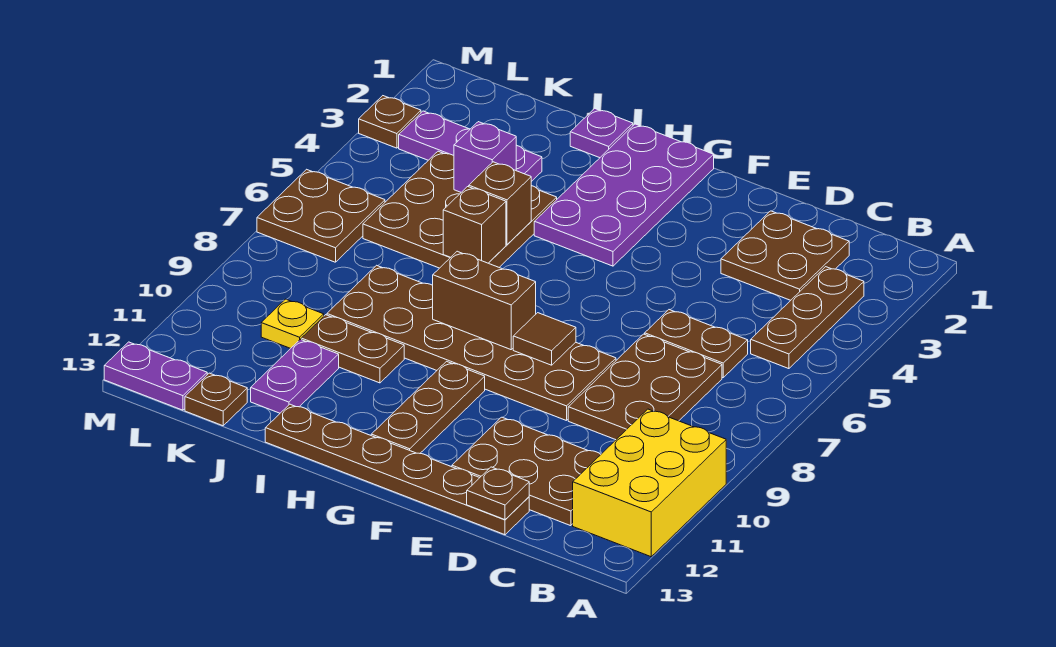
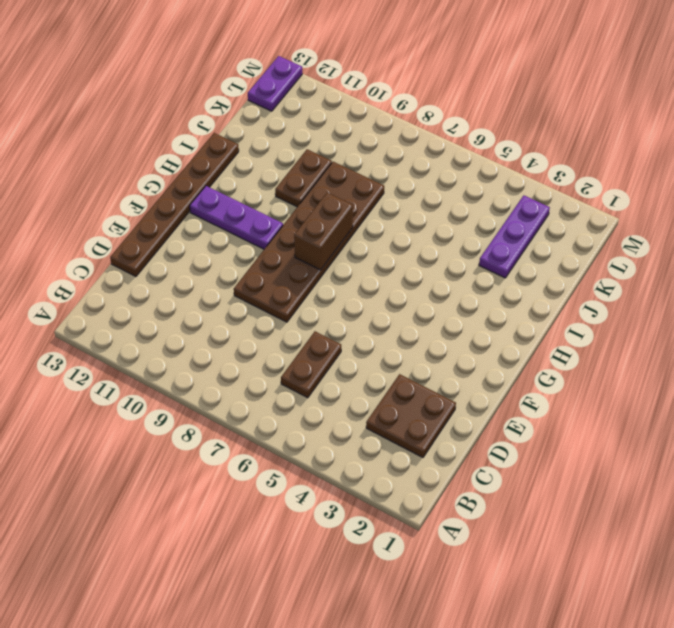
purple plate G10:G12 level 1 -> brown plate G10:G12 level 1
none -> yellow brick A10:B12 level 1
none -> brown plate B3:B5 level 1
none -> brown plate C7:D9 level 1

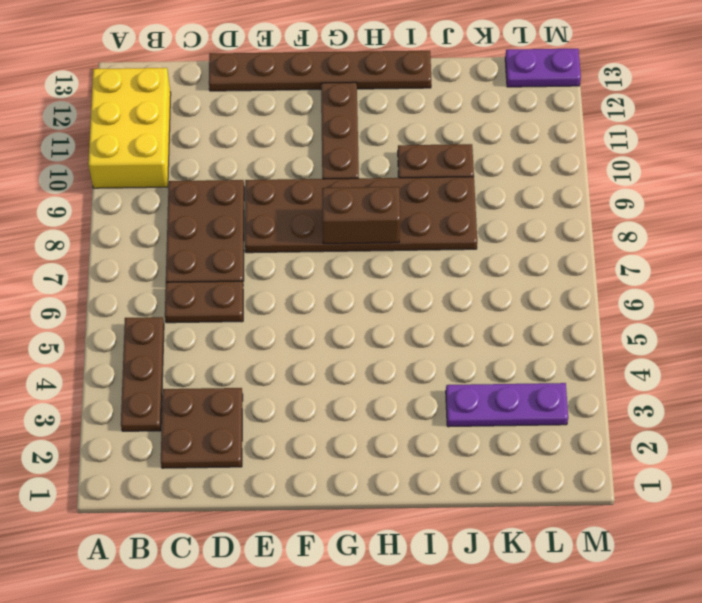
none -> brown plate C11:E12 level 1
none -> purple plate G1:H4 level 1
none -> purple plate I1 level 1

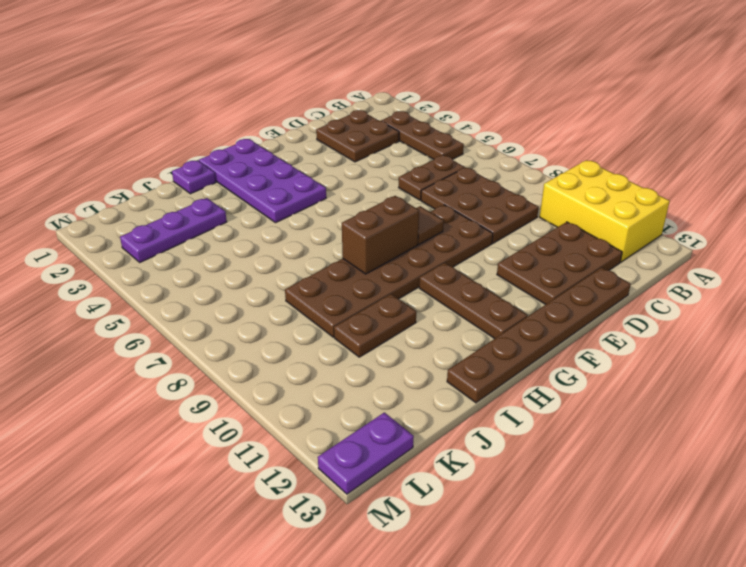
none -> brown plate I4:K6 level 1
none -> purple plate J11:J12 level 1
none -> yellow plate K10 level 1

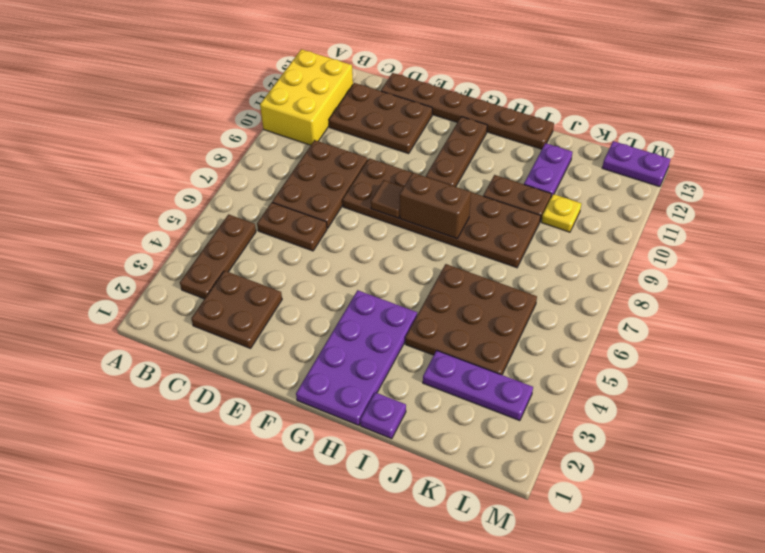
none -> brown plate K13 level 1
none -> brown plate L6:M7 level 1
none -> brown plate M3 level 1

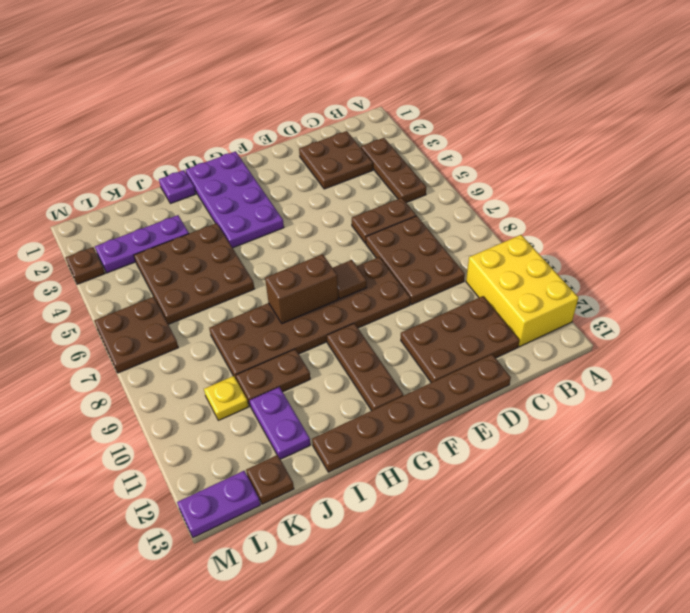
none -> brown plate D13 level 2
none -> brown brick I5 level 2
none -> brown brick I6 level 2

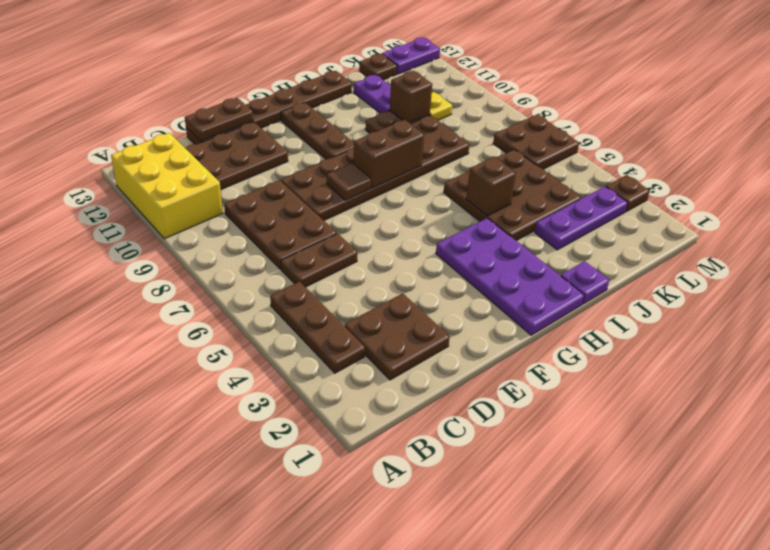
brown plate D13:E13 level 2 -> brown plate D13 level 2
brown brick J10 level 2 -> brown brick I6 level 2
none -> purple brick J4 level 2

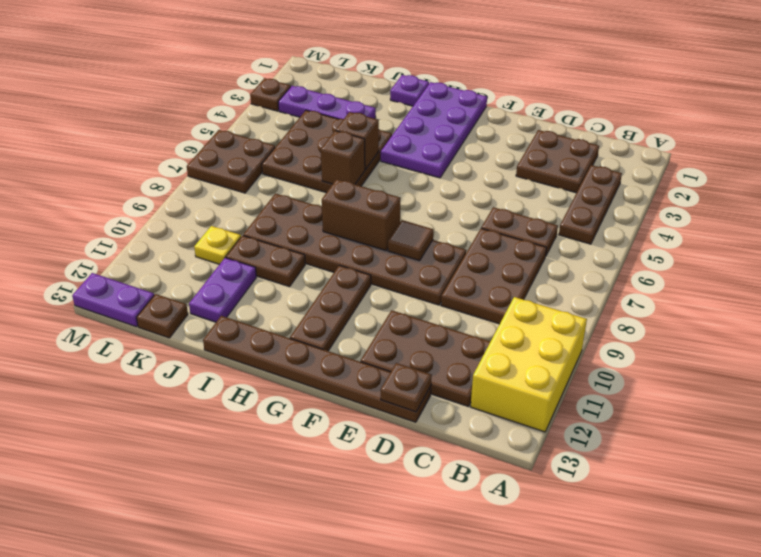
none -> purple brick J4 level 2

